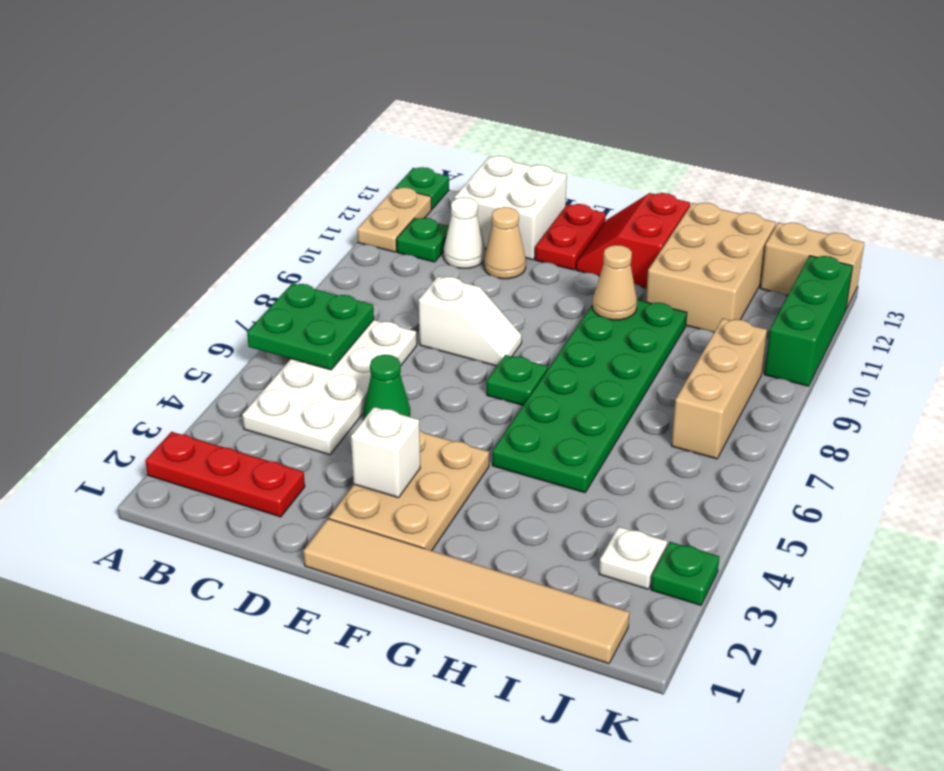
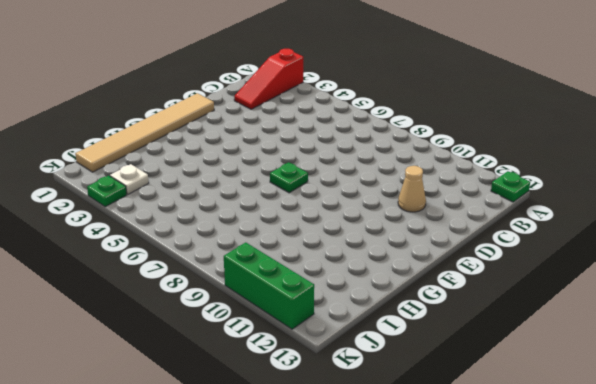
red slope A2:C2 level 1 top A -> red plate A2:C2 level 1
none -> tan plate A11:A12 level 1
none -> white plate B4:C7 level 1
none -> green plate B11 level 1

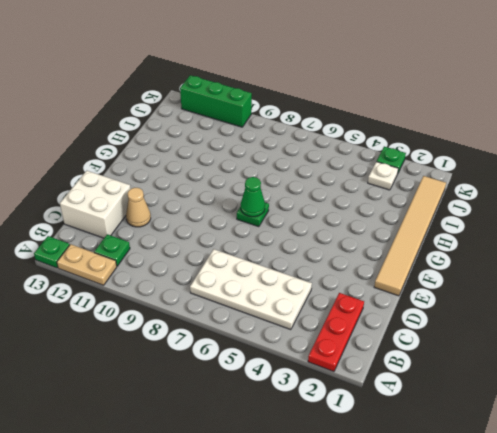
green cone F7 level 2 -> green cone D5 level 1
none -> white cone C11 level 1
none -> white slope D8:E8 level 1 top D
none -> tan plate E2:F4 level 1

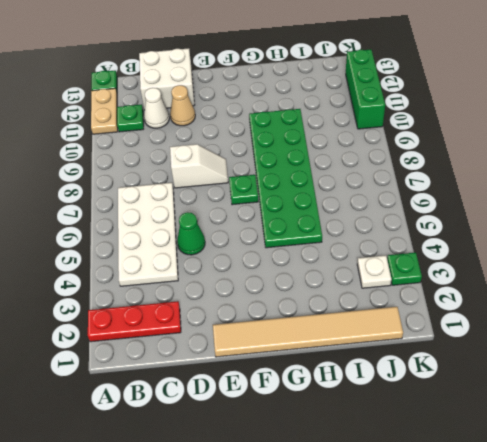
none -> tan plate E2:F4 level 1
none -> red plate E12:E13 level 1
none -> red slope F12:G13 level 1 top G

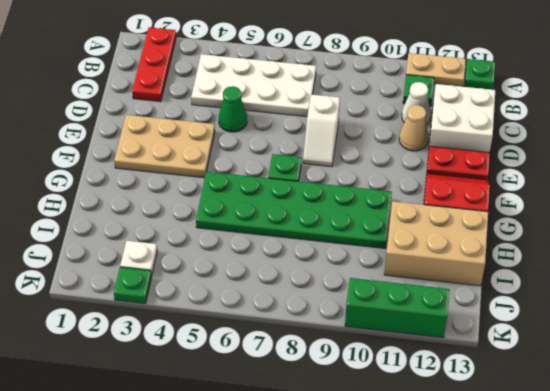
none -> tan tile E1:J1 level 1
none -> tan brick J7:J9 level 1
none -> tan brick J13:K13 level 1

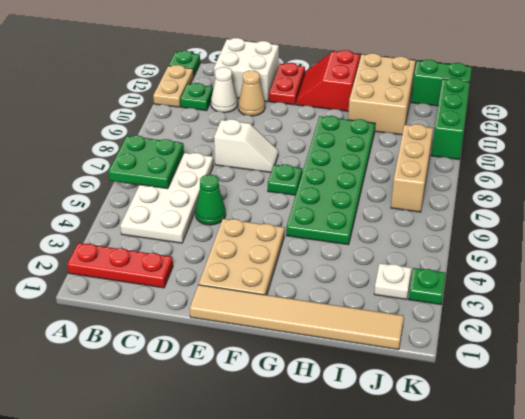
green brick J13:K13 level 1 -> tan brick J13:K13 level 1
none -> white brick E3 level 2
none -> tan cone G10 level 2

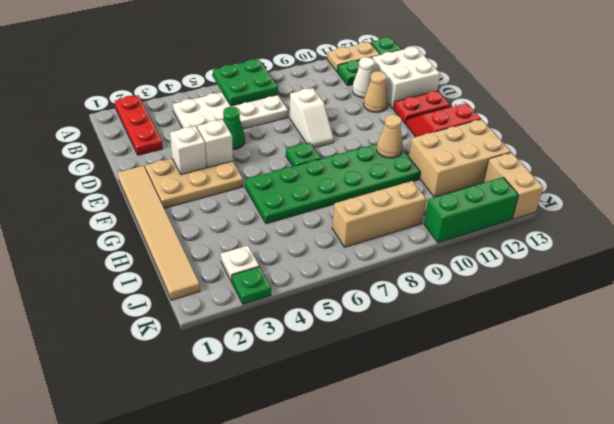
white brick E4 level 2 -> none

